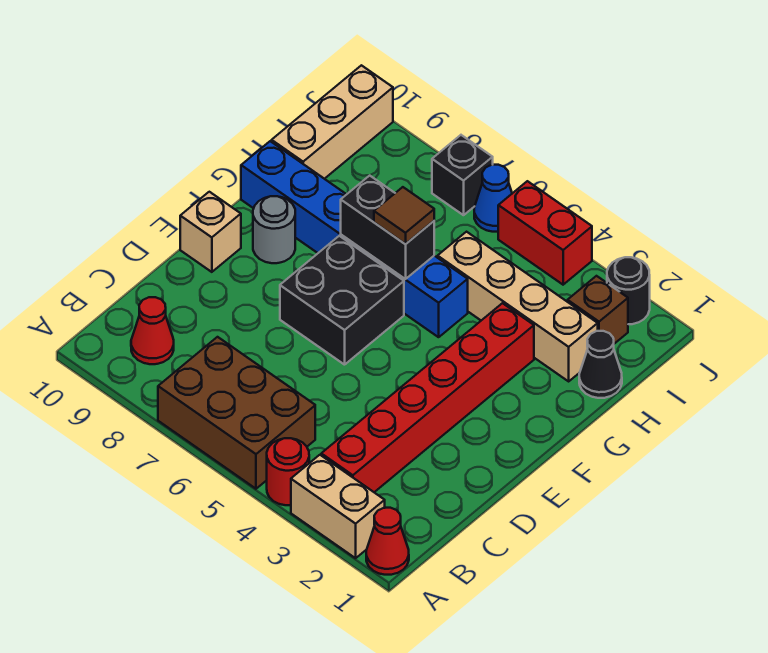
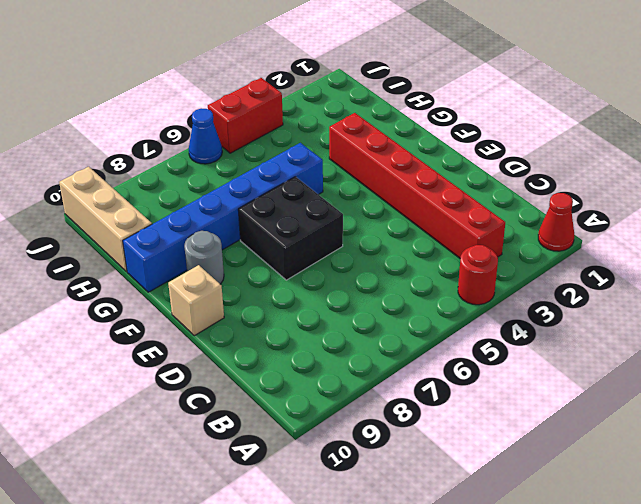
none -> tan brick A2:A3 level 1
none -> brown brick A5:B7 level 1
none -> red cone B9 level 1

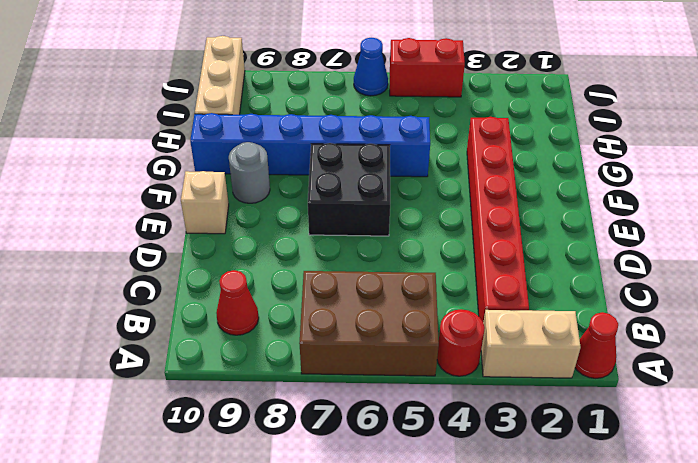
none -> black cone H1 level 1
none -> tan brick H2:H5 level 1
none -> brown brick I2 level 1

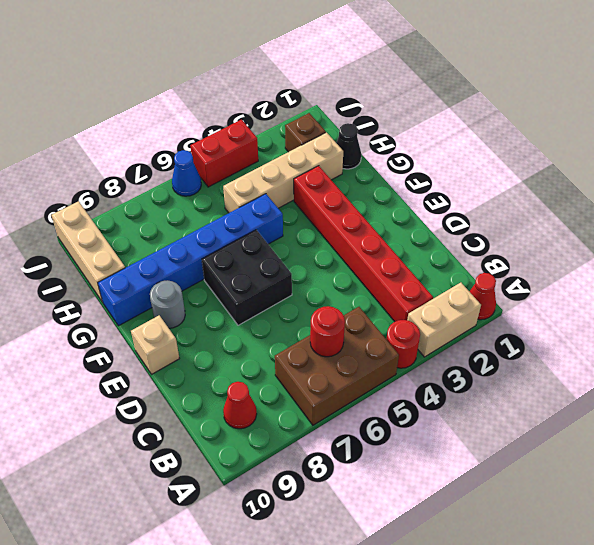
red round brick B6 level 2 -> none
none -> black round brick J2 level 1
none -> black brick J7 level 1
none -> black brick G6:G7 level 2

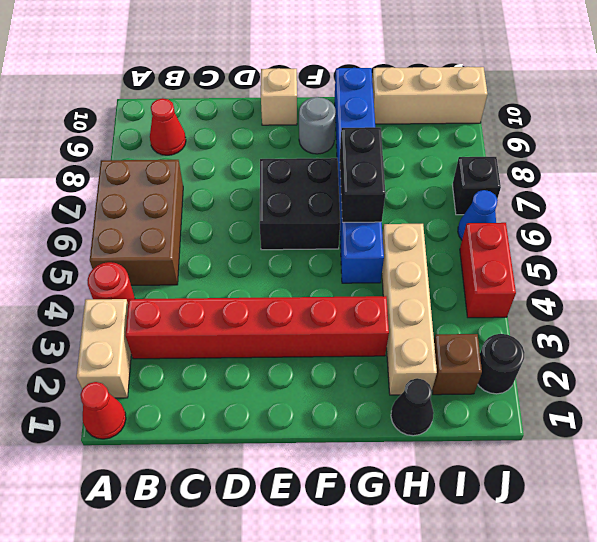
none -> brown tile G6 level 3

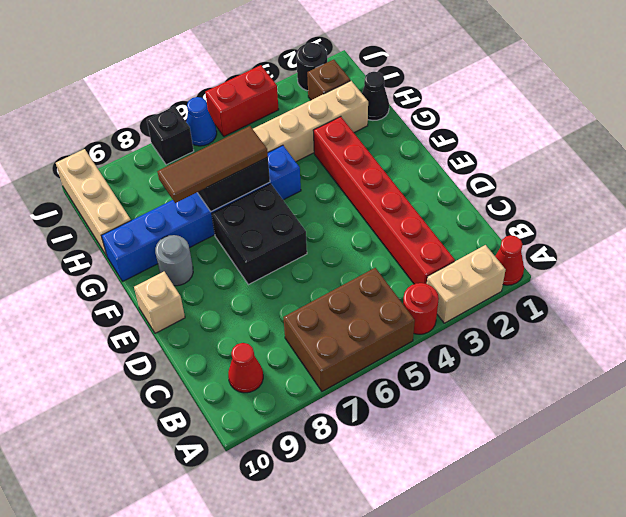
brown tile G6:G8 level 3 -> brown tile G6 level 3

